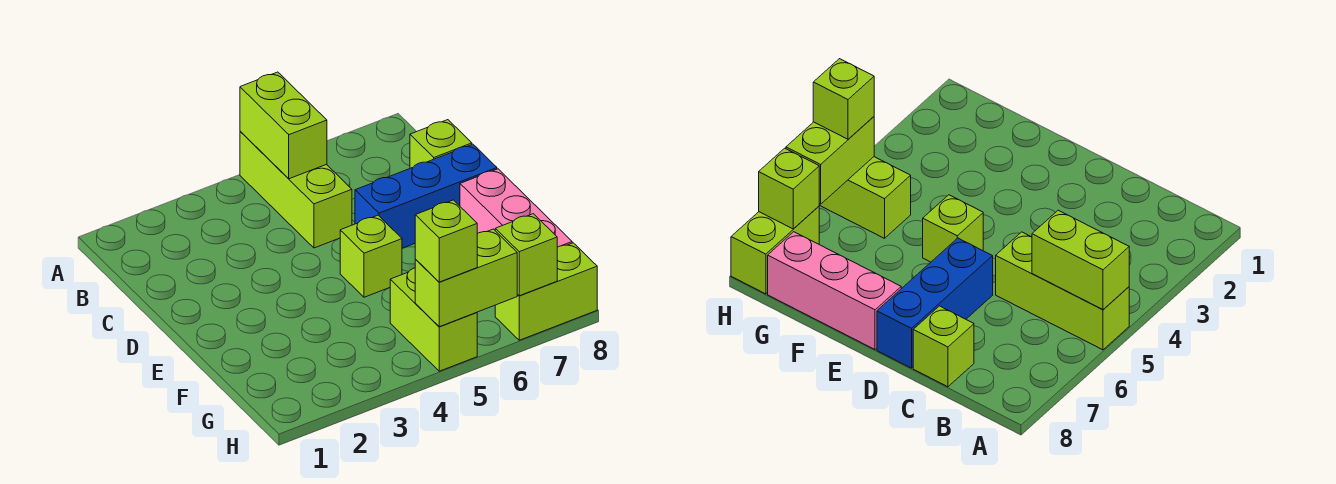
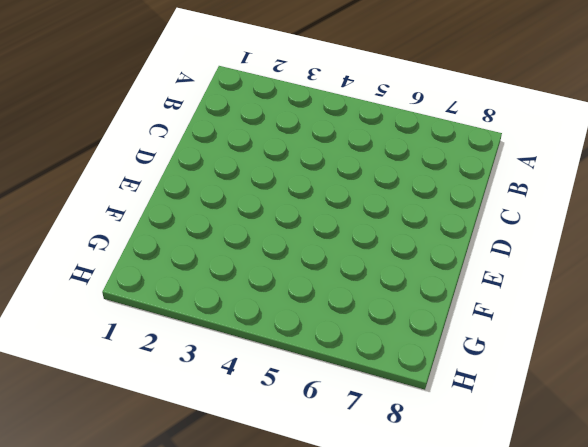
none -> lime brick A5:C5 level 1
none -> lime brick C8 level 1

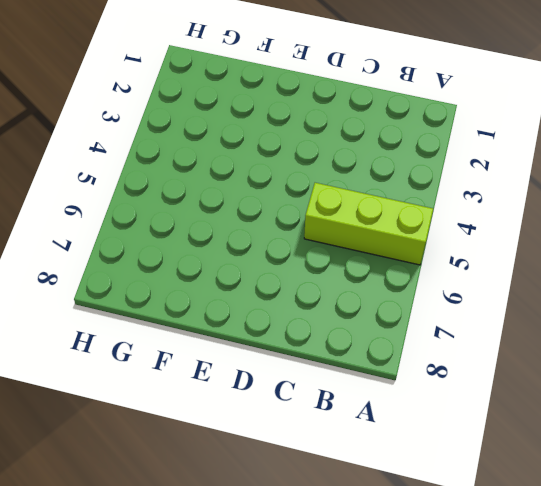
none -> lime brick C8 level 1
none -> blue brick D6:D8 level 1

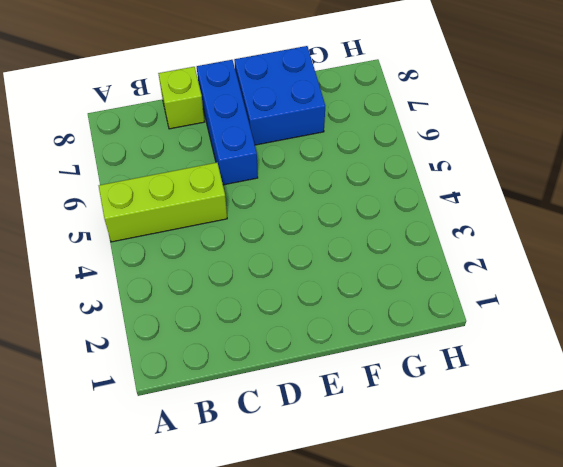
blue brick E7:F8 level 1 -> pink brick E8:G8 level 1
none -> lime brick E5 level 1
none -> lime brick G5:H5 level 1

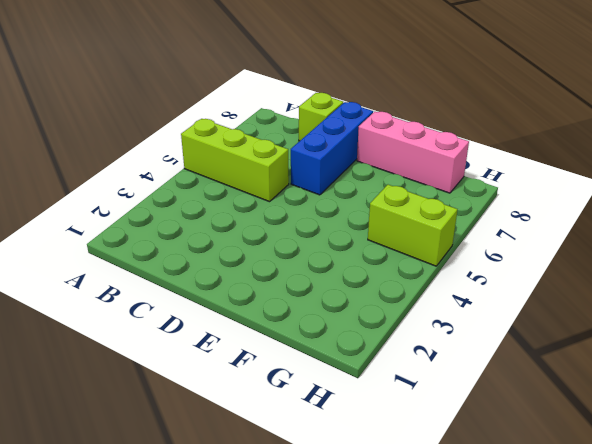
none -> lime brick E5 level 1
none -> lime brick H7:H8 level 1

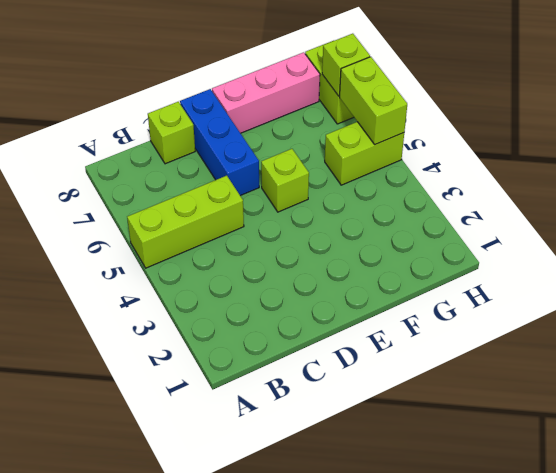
none -> lime brick A5:B5 level 2
none -> lime brick H5 level 3

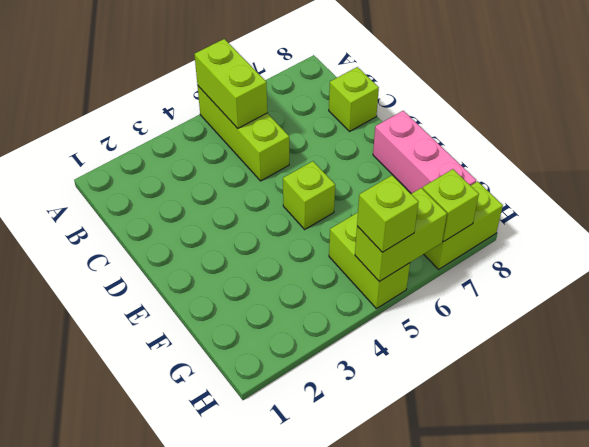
none -> blue brick D6:D8 level 1

